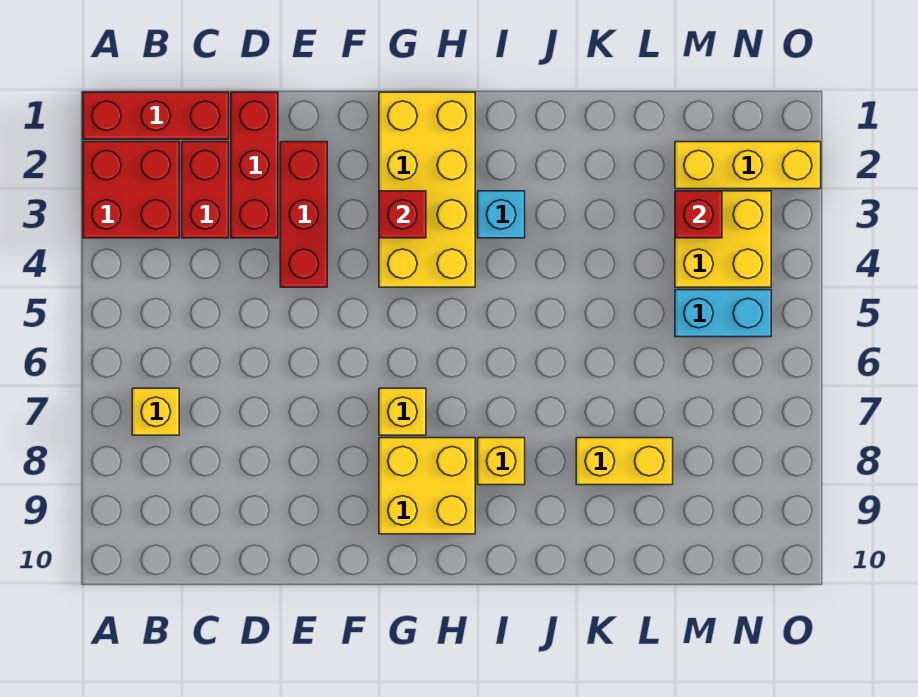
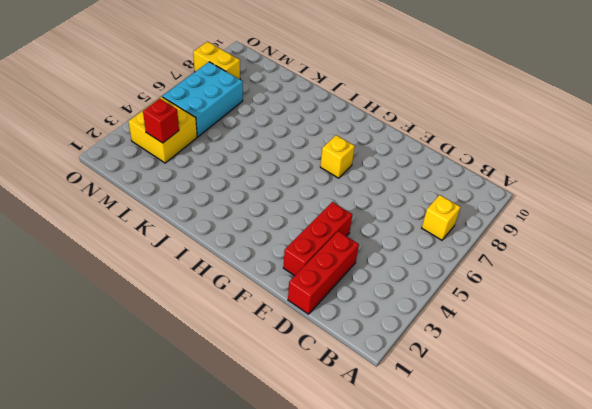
cyan brick M5:N7 level 1 -> cyan brick M5:N5 level 1
yellow brick N8:O8 level 1 -> yellow brick K8:L8 level 1
none -> red brick A1:C1 level 1
none -> red brick A2:B3 level 1
none -> red brick C2:C3 level 1

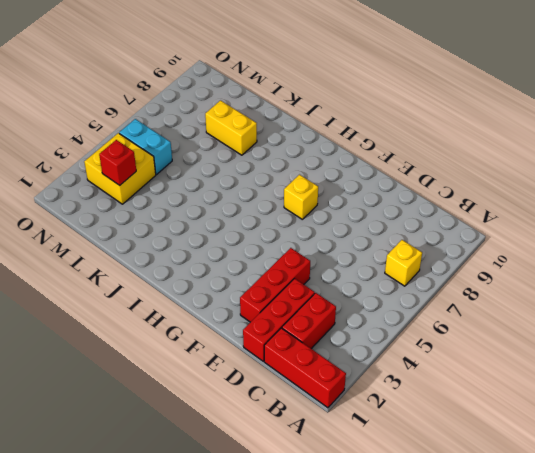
none -> red brick A2:B3 level 1
none -> yellow brick G1:H4 level 1
none -> yellow brick G8:H9 level 1

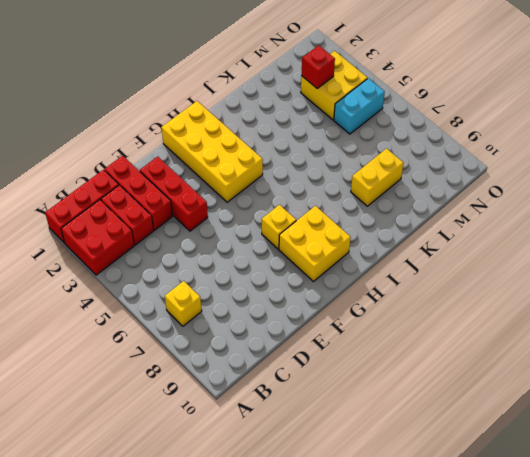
none -> cyan brick I3 level 1
none -> yellow brick I8 level 1
none -> yellow brick M2:O2 level 1

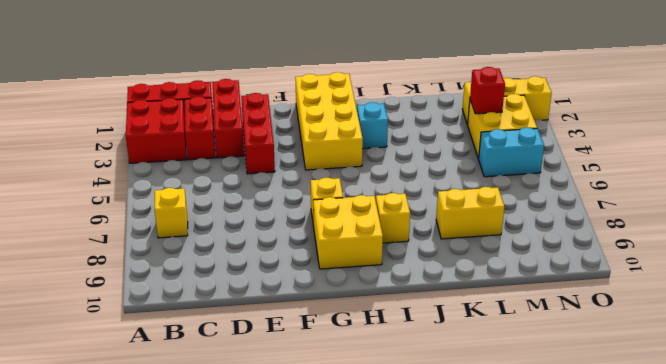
none -> red brick G3 level 2

